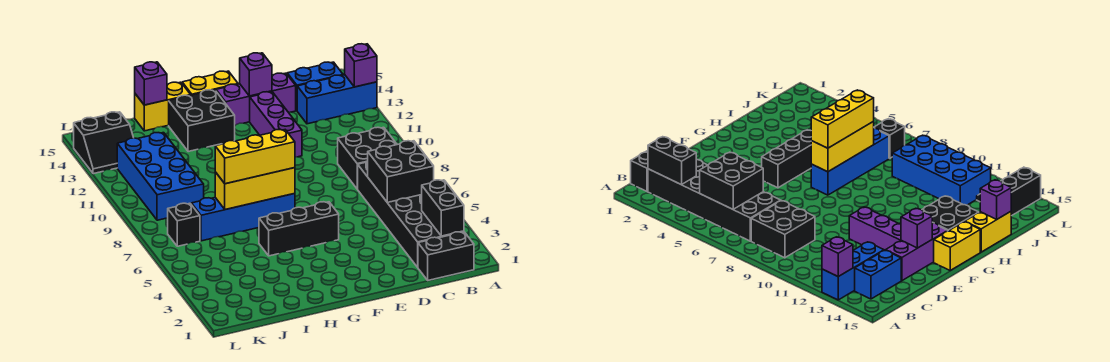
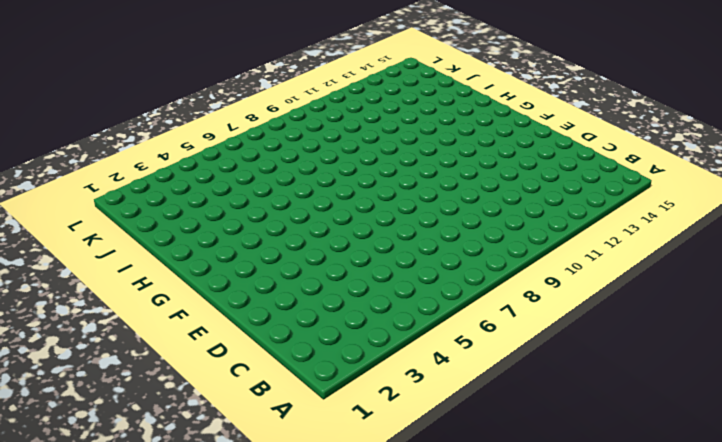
none -> blue brick A13:C13 level 1
none -> black brick B1:C1 level 1
none -> black brick B2:C7 level 1

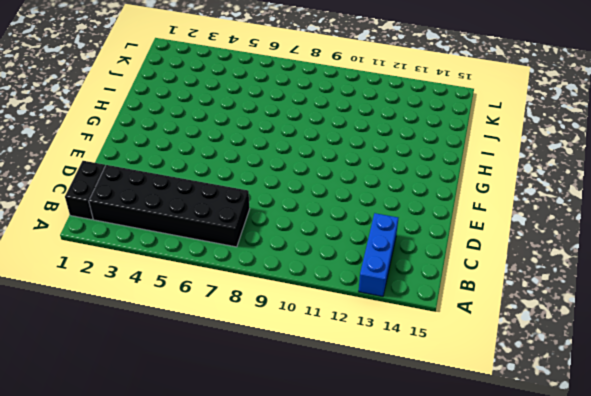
none -> black brick B8:C9 level 1
none -> blue brick B14:C14 level 1
none -> purple brick D14:F14 level 1

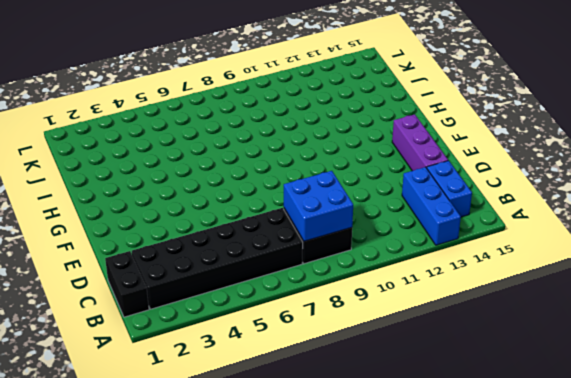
blue brick B8:C9 level 2 -> none
none -> purple brick E11:E13 level 1
none -> black brick F5:H5 level 1
none -> yellow brick F15:G15 level 1

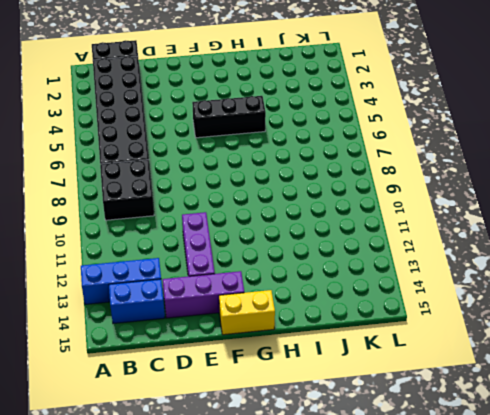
none -> blue brick G7:J7 level 1
none -> black brick G13:H14 level 1
none -> yellow brick H15:I15 level 1

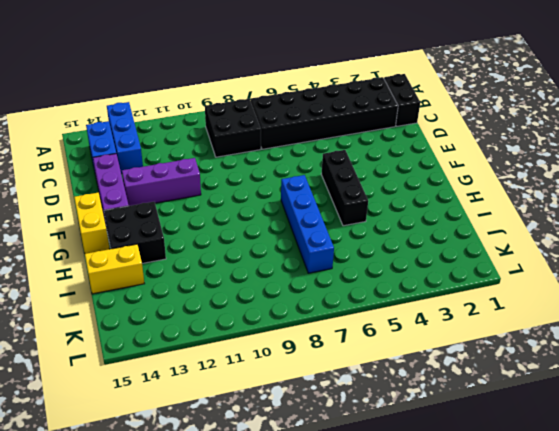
yellow brick I14:I15 level 1 -> yellow brick H15:I15 level 1
none -> blue brick J9:K12 level 1
none -> black brick K7 level 1
none -> black slope K13:L14 level 1 top 14

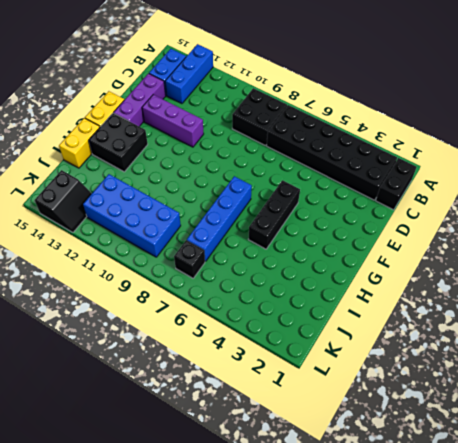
none -> purple brick A13 level 2
none -> black brick B2:B3 level 2
none -> black brick B5:C6 level 2

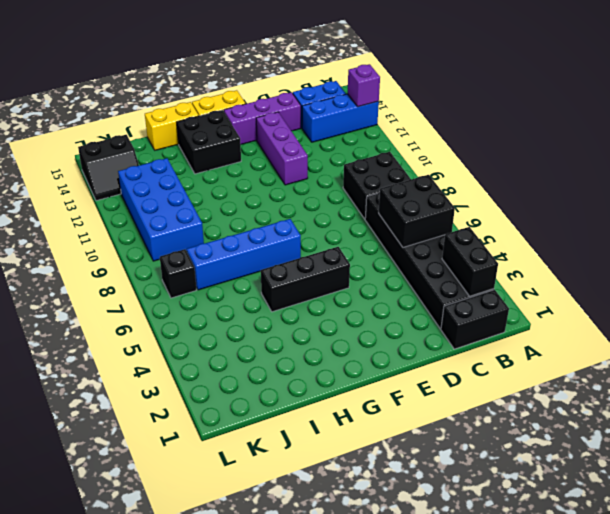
none -> purple brick E14 level 2
none -> yellow brick G7:I7 level 2
none -> purple brick I15 level 2

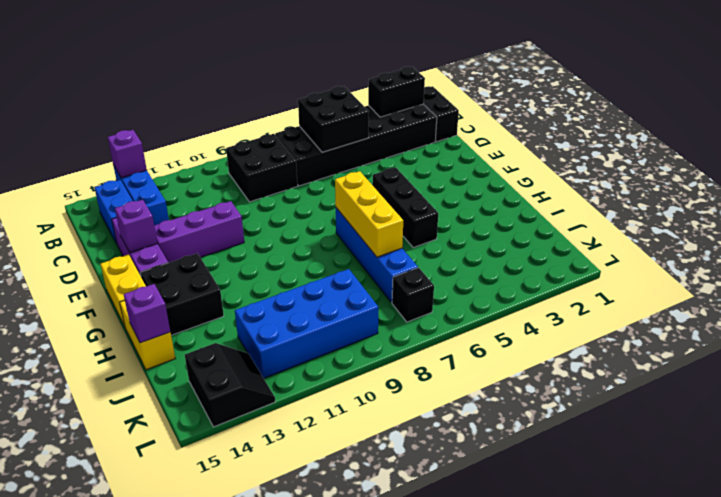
none -> yellow brick G7:I7 level 3

